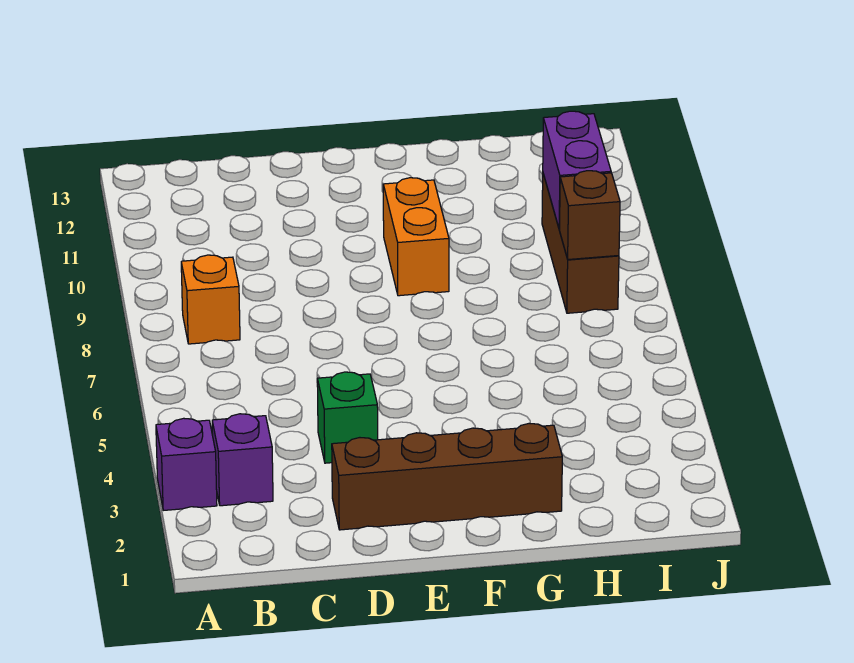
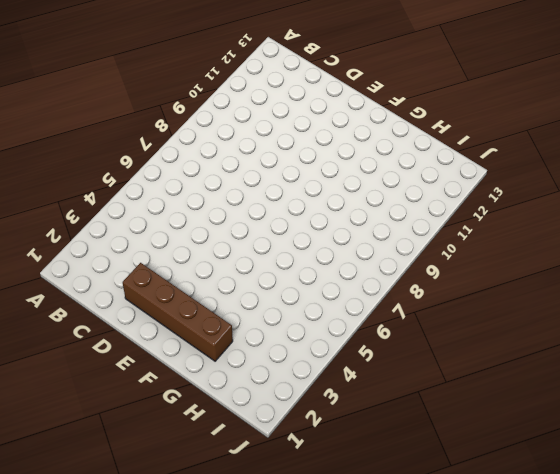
none -> purple brick A3 level 1
none -> purple brick B3 level 1

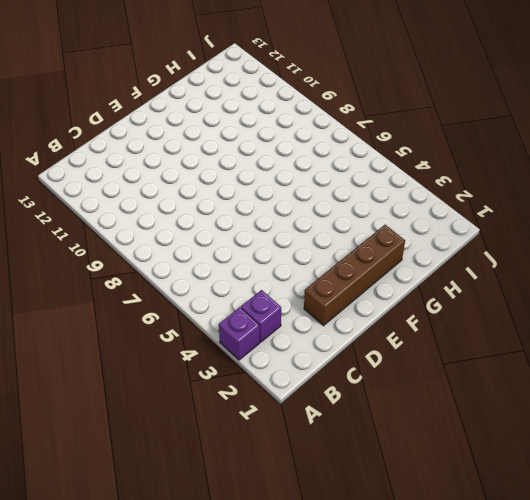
none -> orange brick B8 level 1
none -> green brick D4 level 1

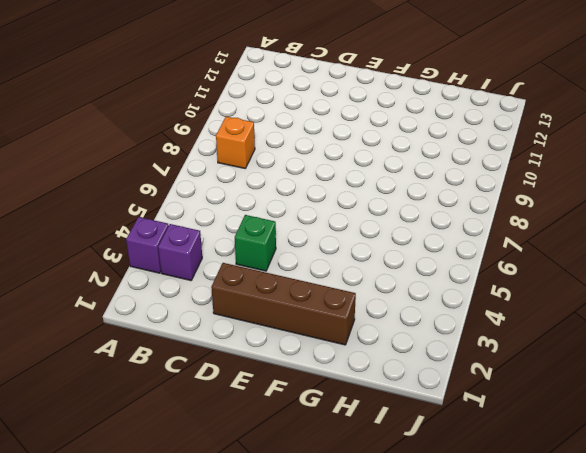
none -> orange brick F9:F10 level 1
none -> brown brick I8:I10 level 1

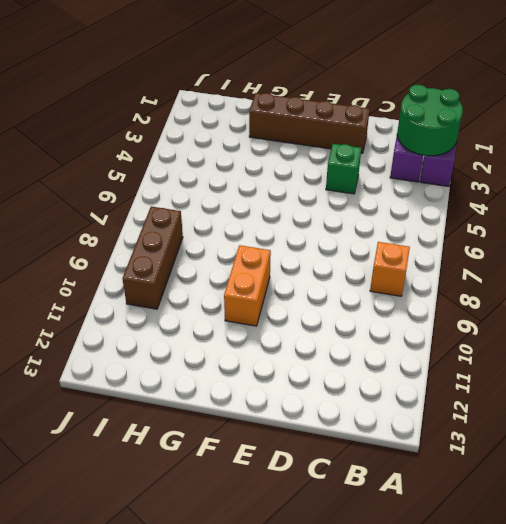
green round brick A2:B3 level 2 -> none
none -> brown brick I8 level 2
none -> purple brick I9:I10 level 2

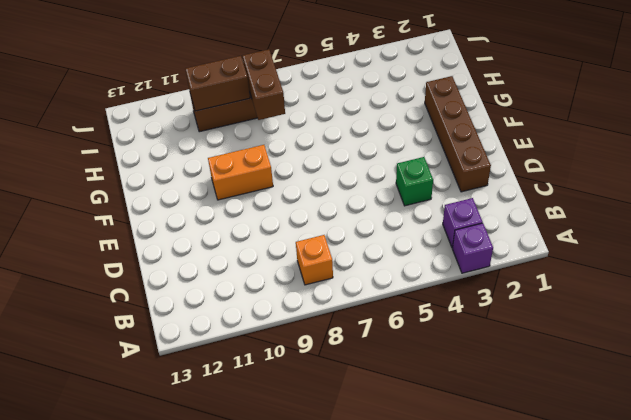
brown brick H8:I8 level 2 -> brown brick I8 level 2
brown brick I9:I10 level 2 -> purple brick I9:I10 level 2

